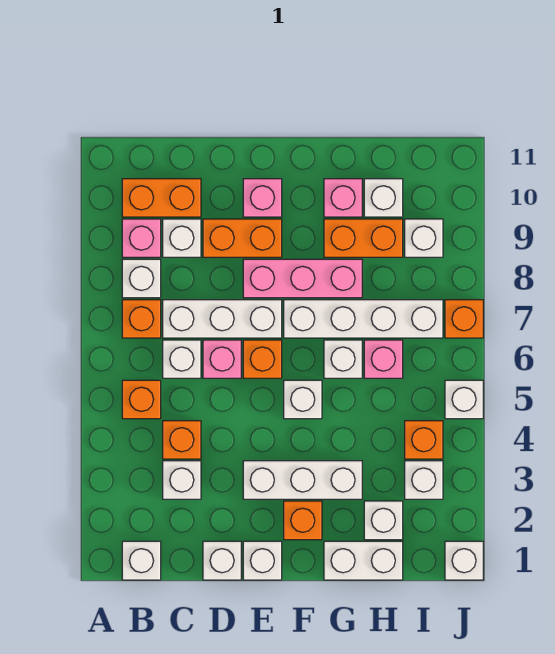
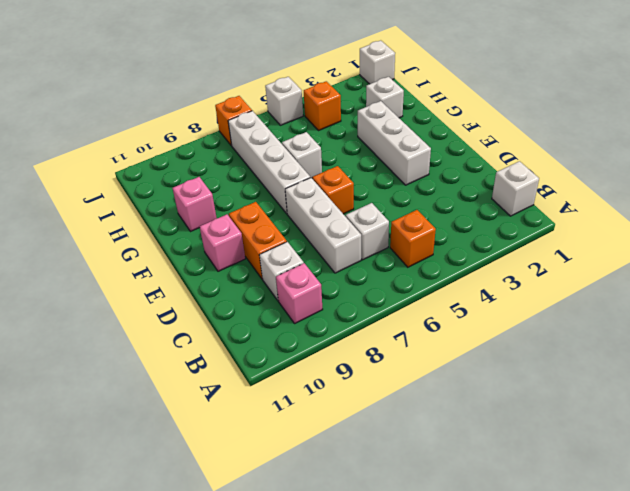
none -> orange brick B7 level 1
none -> white brick B8 level 1
none -> orange brick B10:C10 level 1
none -> white brick C3 level 1

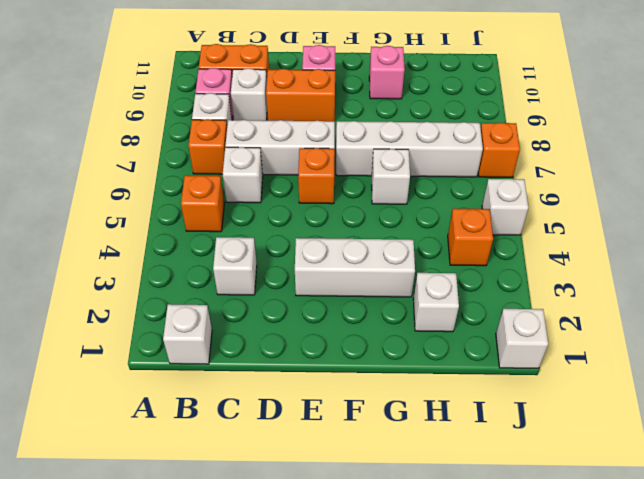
none -> orange brick C4 level 1
none -> white brick D1 level 1
none -> pink brick D6 level 1
none -> white brick E1 level 1

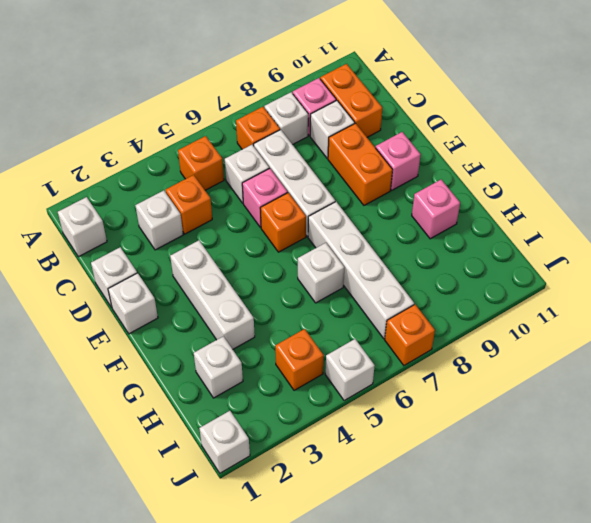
none -> pink brick E8:G8 level 1
none -> orange brick F2 level 1
none -> white brick F5 level 1
none -> white brick G1:H1 level 1

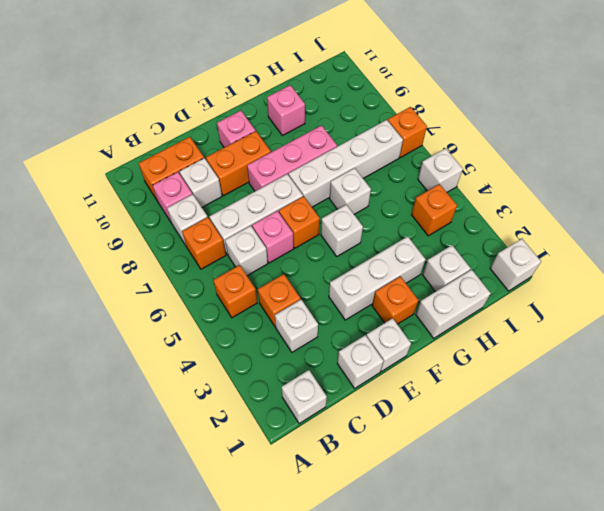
none -> orange brick G9:H9 level 1
none -> pink brick H6 level 1
none -> white brick H10 level 1
none -> white brick I3 level 1

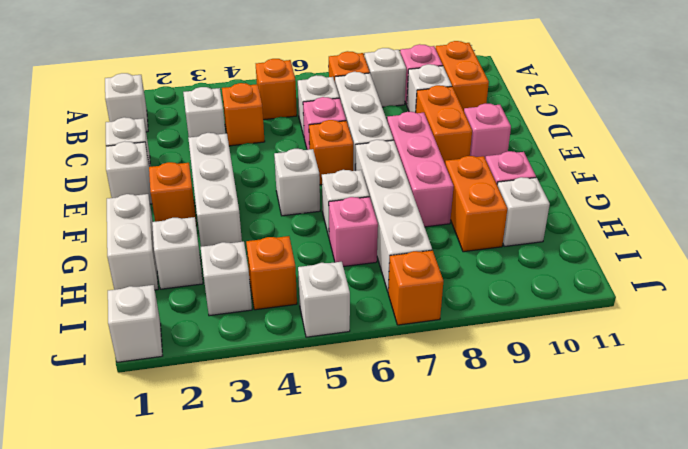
none -> white brick I9 level 1

